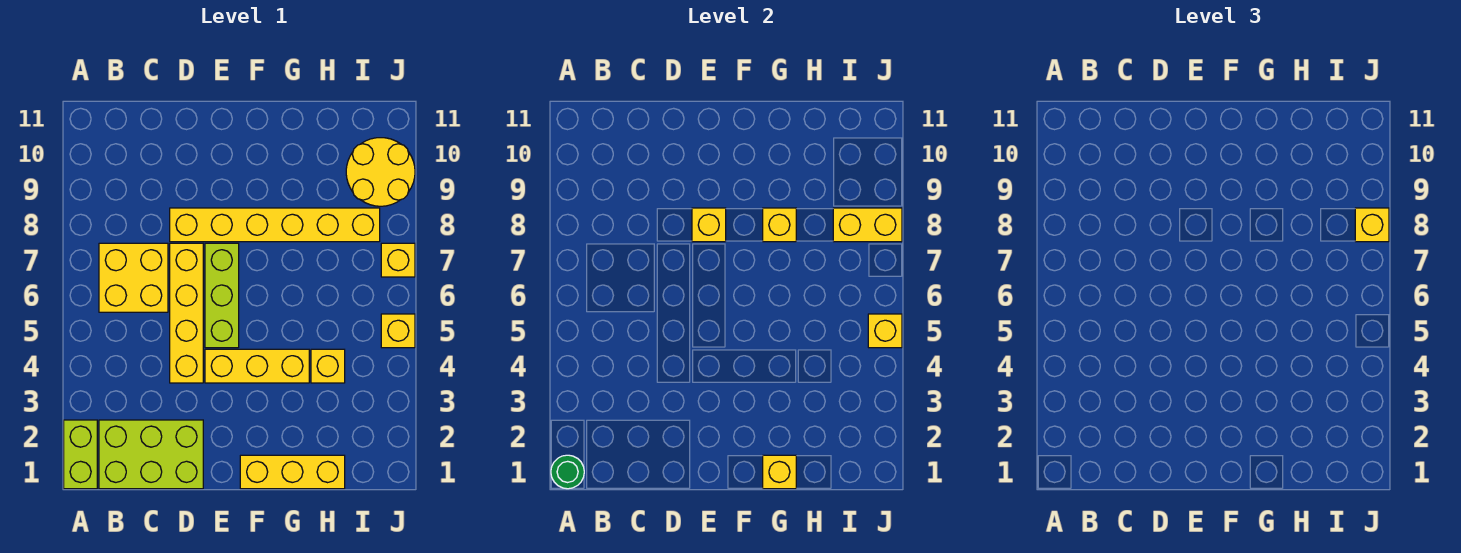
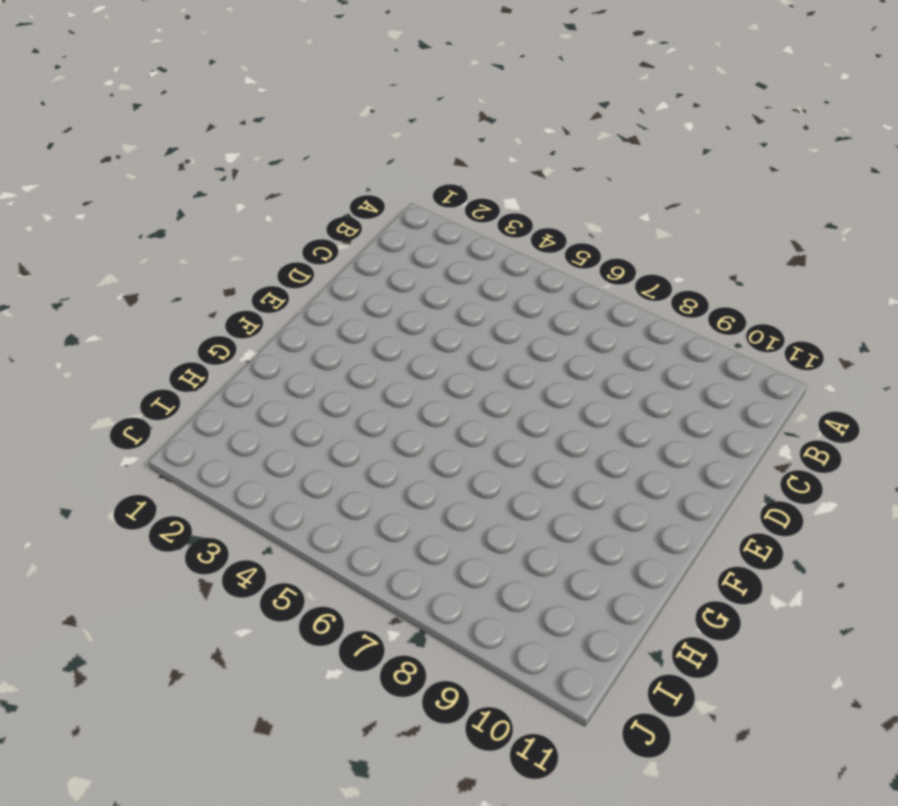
none -> lime brick A1:A2 level 1
none -> lime brick B1:D2 level 1
none -> yellow brick B6:C7 level 1

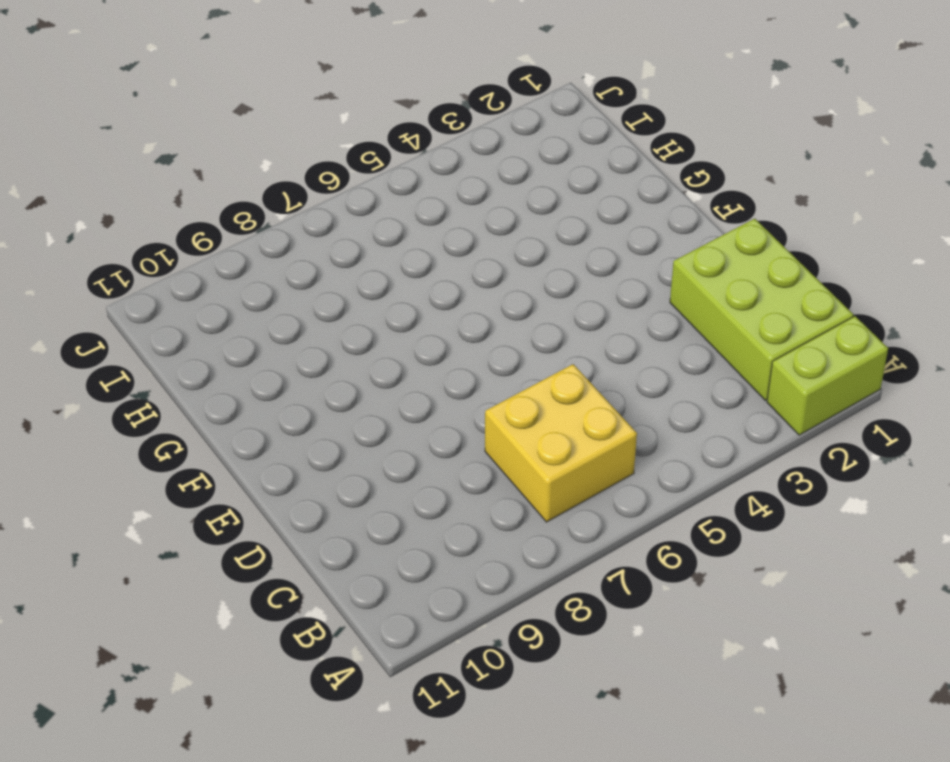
none -> yellow brick D4:D7 level 1
none -> yellow brick D8:I8 level 1
none -> yellow brick E4:G4 level 1

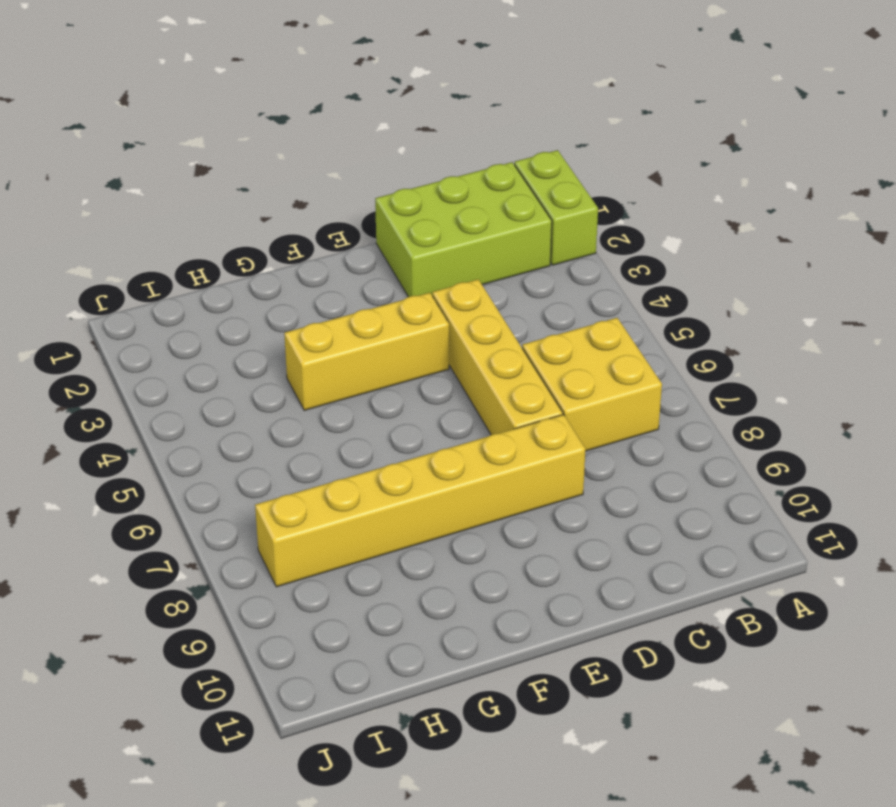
none -> lime brick E5:E7 level 1
none -> yellow brick F1:H1 level 1
none -> yellow brick H4 level 1

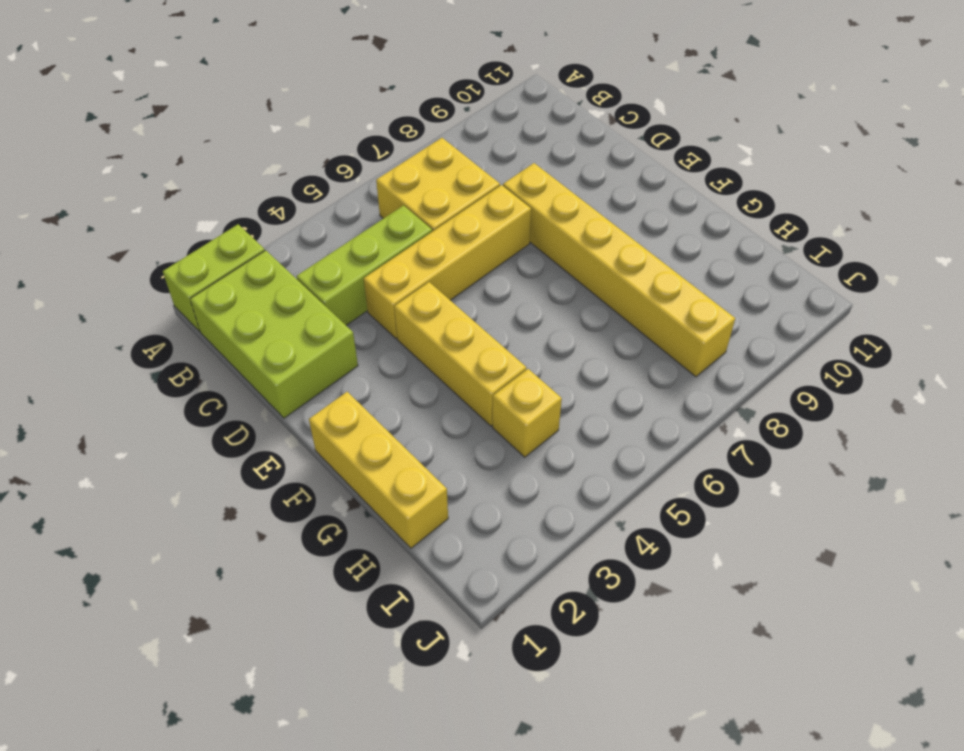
lime brick C3:C5 level 1 -> lime brick E5:E7 level 1
none -> yellow round brick I9:J10 level 1
none -> yellow brick J5 level 1
none -> yellow brick J7 level 1

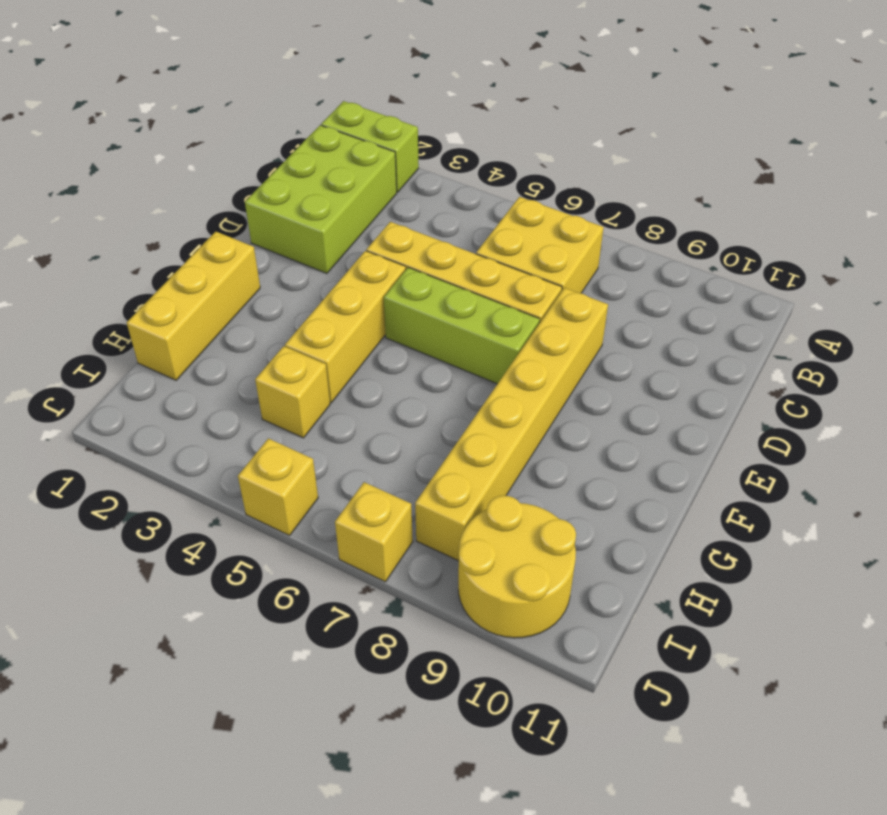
none -> green round brick A1 level 2
none -> yellow brick E8 level 2
none -> yellow brick G1 level 2

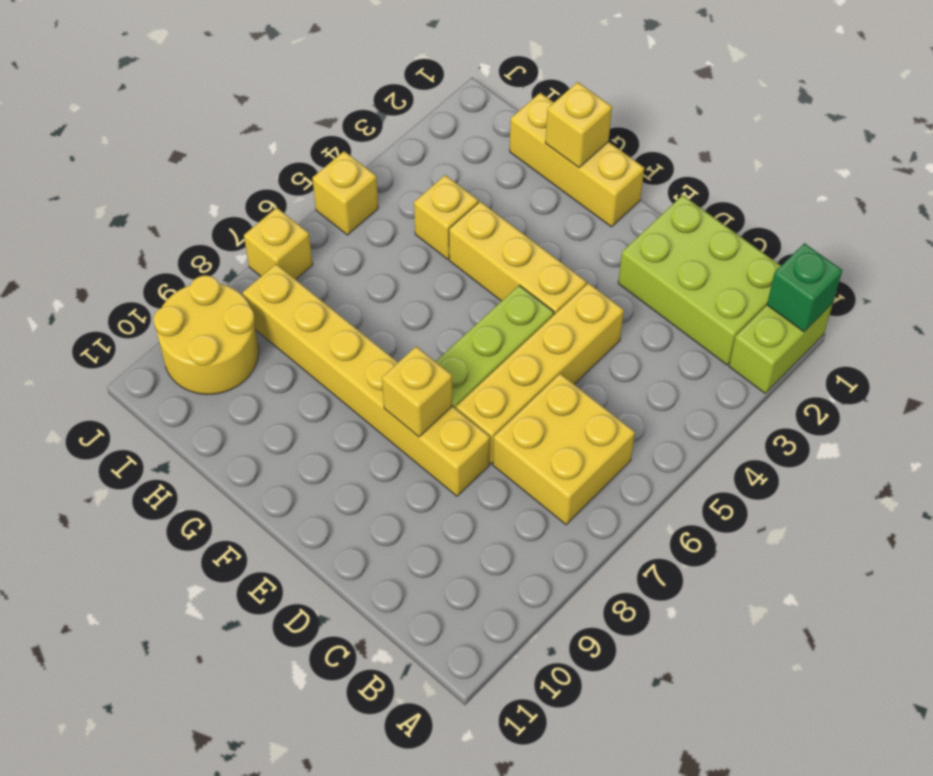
green brick A1 level 2 -> green round brick A1 level 2
none -> yellow brick G8 level 2
none -> yellow brick I8:J8 level 2
none -> yellow brick J5 level 2

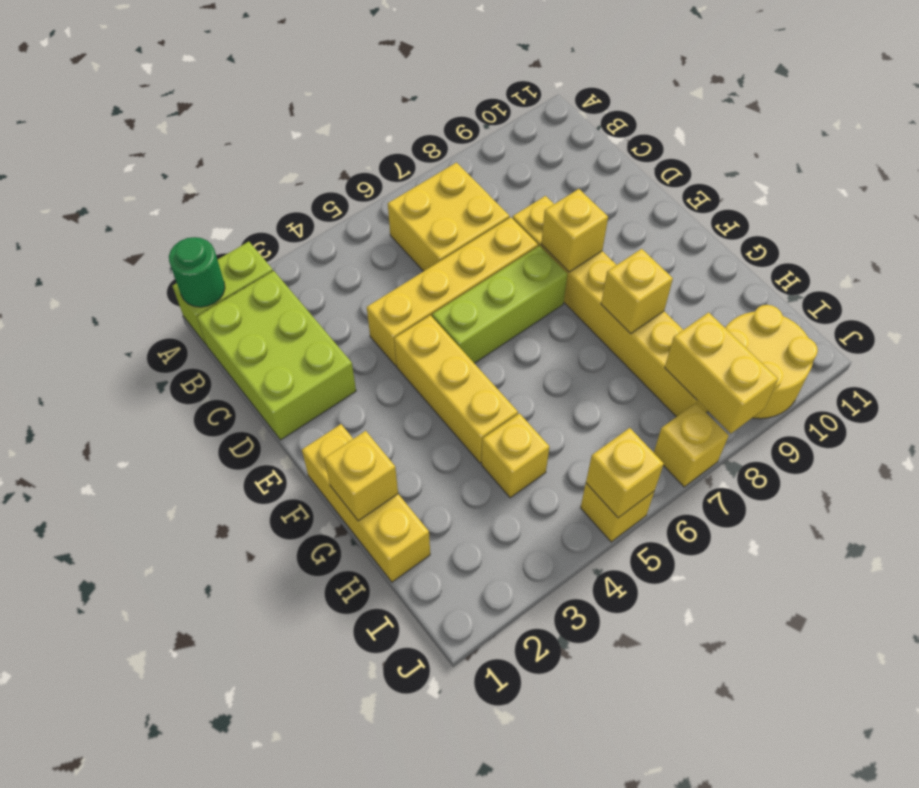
none -> yellow brick J8 level 3

